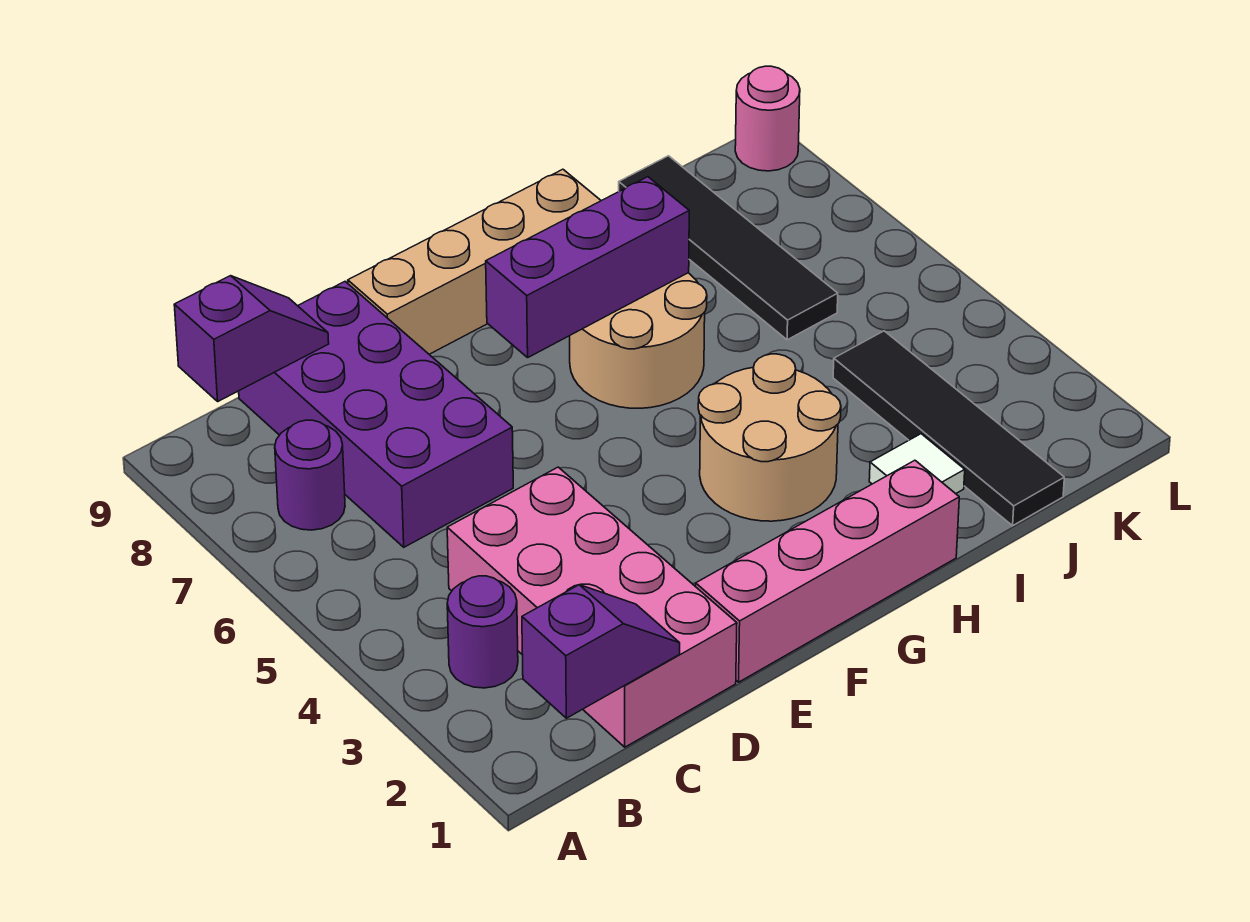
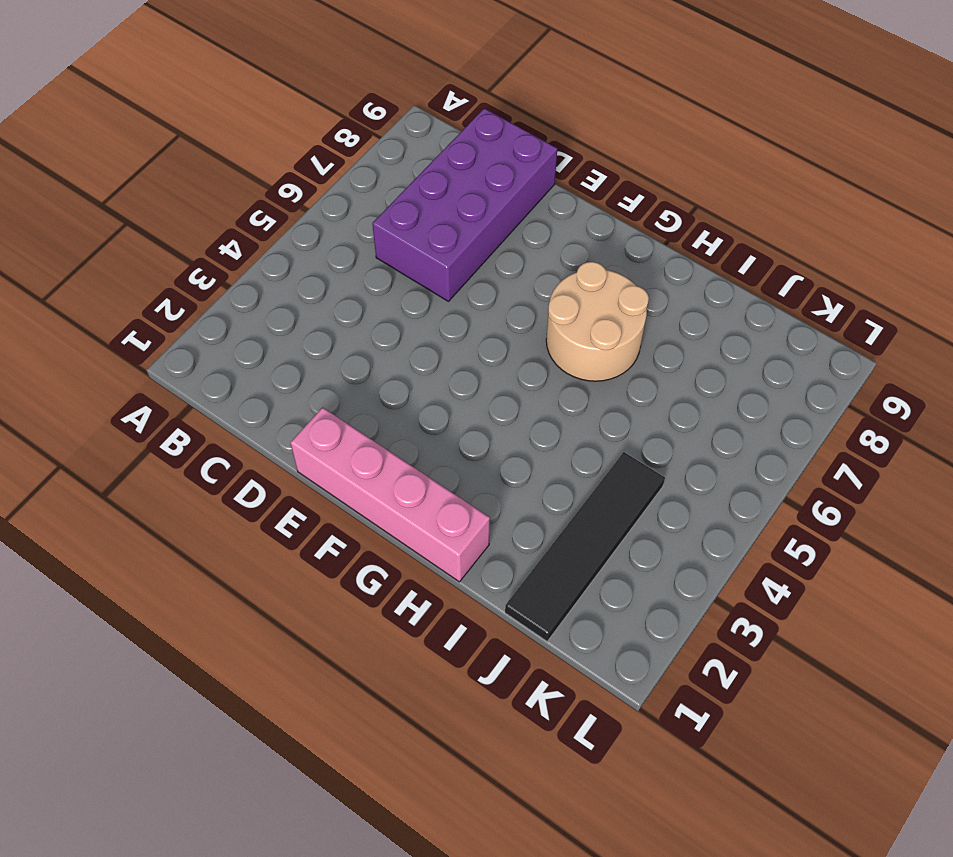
none -> purple round brick B3 level 1
none -> purple round brick B7 level 1
none -> pink brick C1:D4 level 1

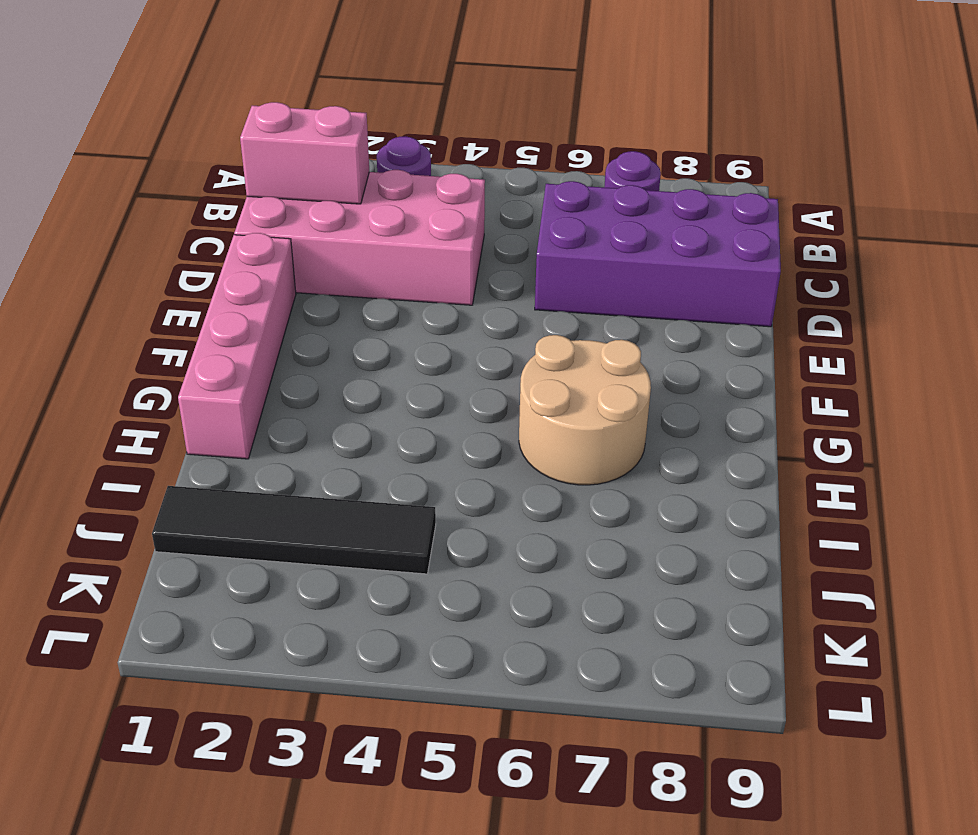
pink brick C1:C2 level 2 -> purple slope B1:C1 level 2 top B
none -> tan brick E9:H9 level 1
none -> tan round brick G3:H4 level 1
none -> white tile I2 level 1

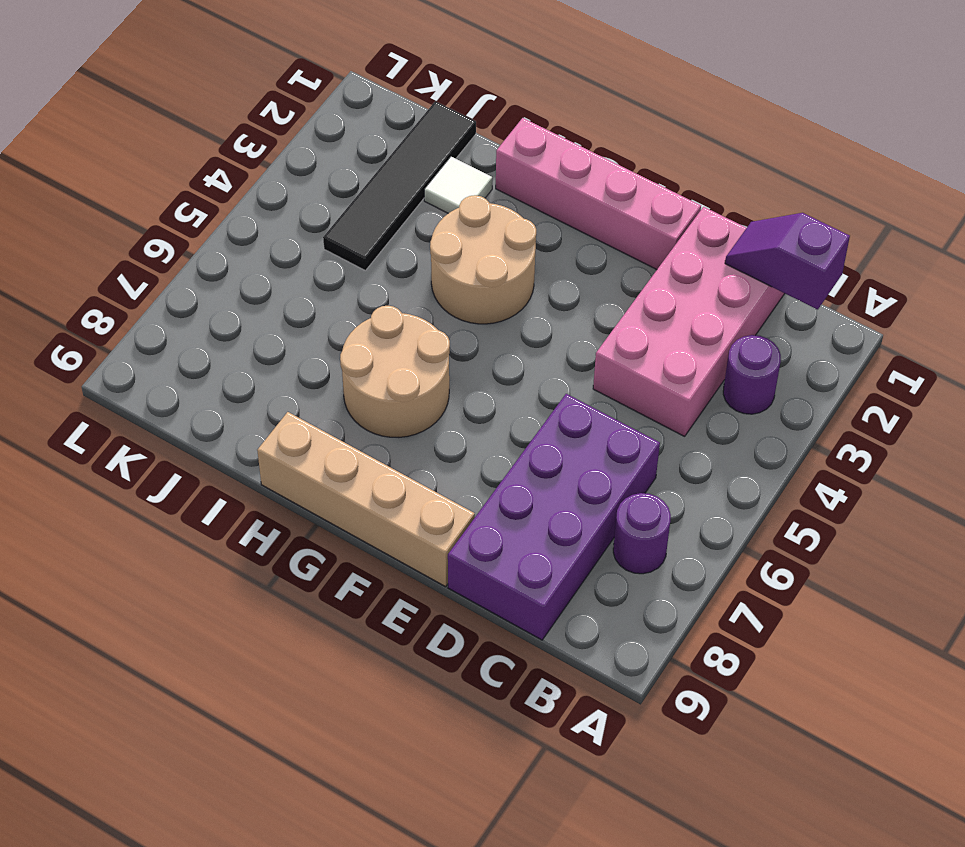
none -> black tile J6:J9 level 1
none -> pink round brick L9 level 1
none -> purple slope B9:C9 level 2 top B

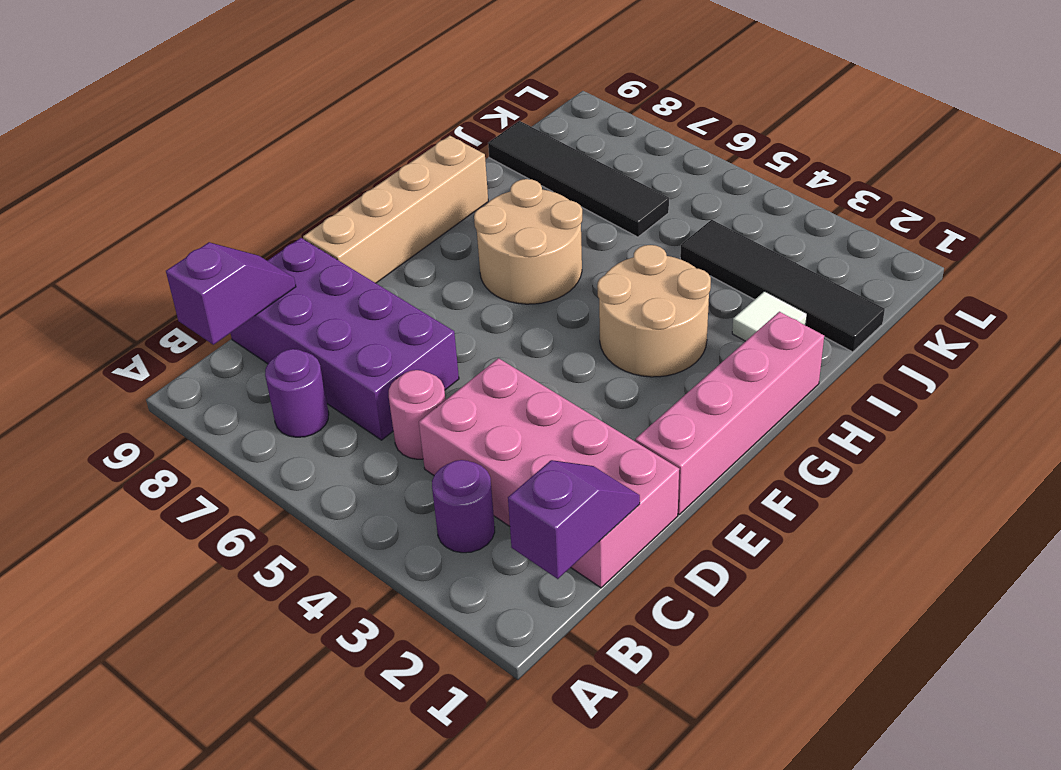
pink round brick C5 level 1 -> pink round brick L9 level 1
none -> purple brick F7:H7 level 2

